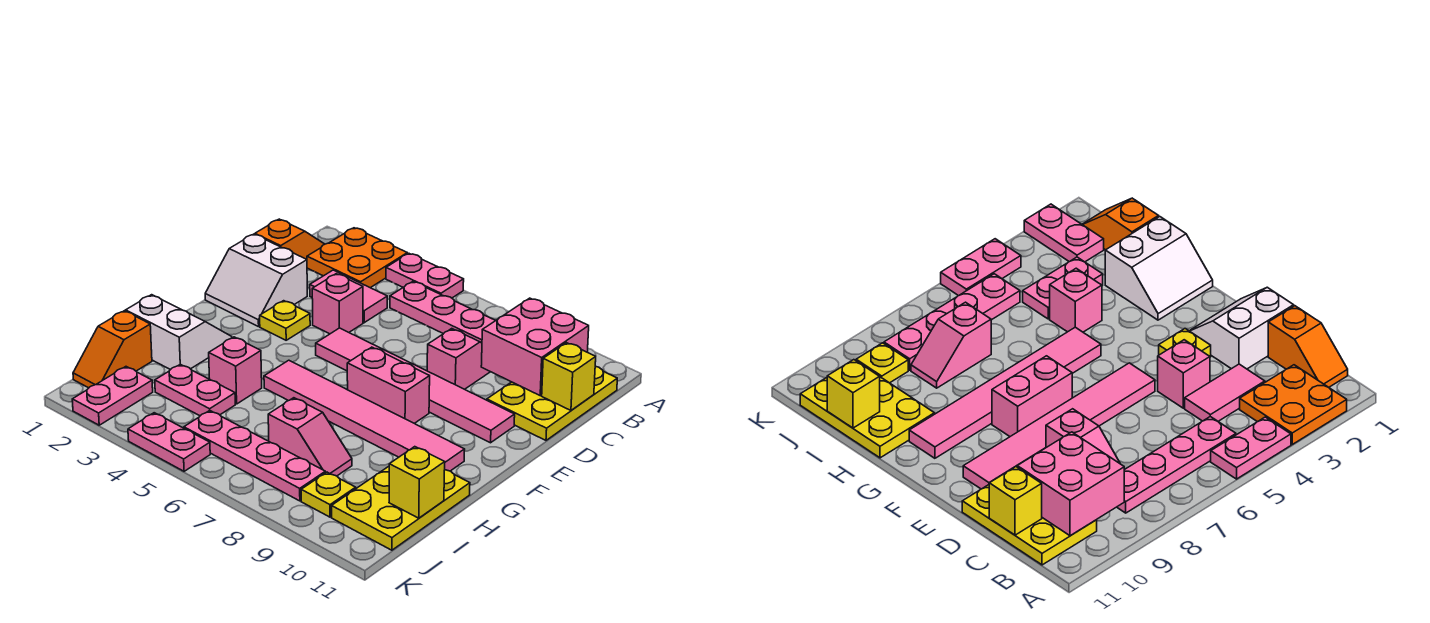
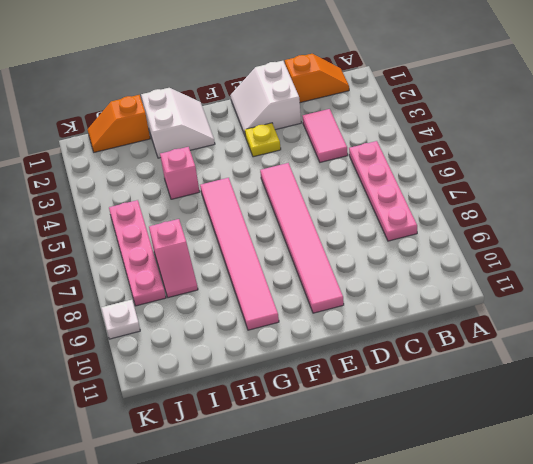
white plate K9 level 1 -> none
none -> orange plate A2:B3 level 1
none -> pink plate A4:A5 level 1
none -> yellow plate B10:D11 level 1

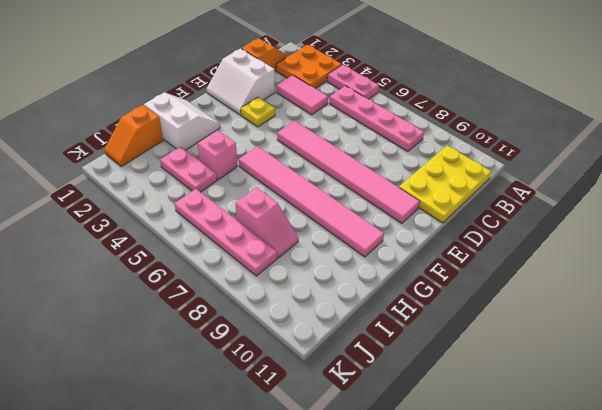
none -> pink slope C8:D8 level 1 top D
none -> pink brick D4 level 1
none -> pink brick F7:F8 level 1

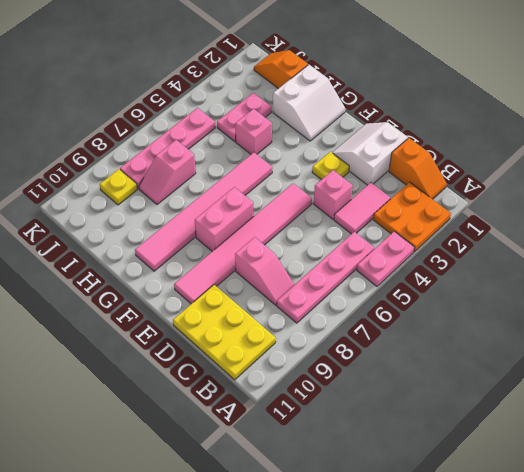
none -> yellow plate H10:J11 level 1
none -> pink plate J2:K2 level 1
none -> pink plate K4:K5 level 1

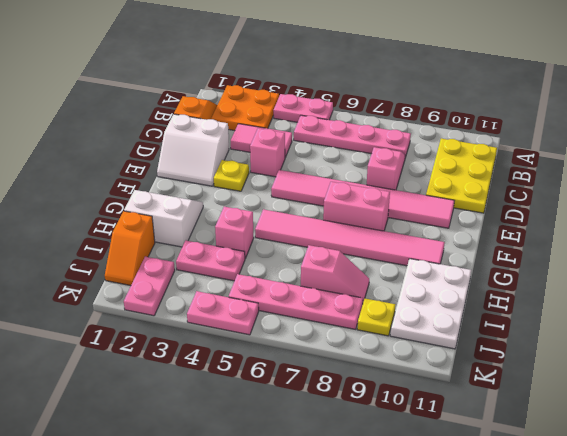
white plate H10:J11 level 1 -> yellow plate H10:J11 level 1
none -> pink brick B9:C10 level 2
none -> yellow brick C11 level 2
none -> yellow brick I11 level 2

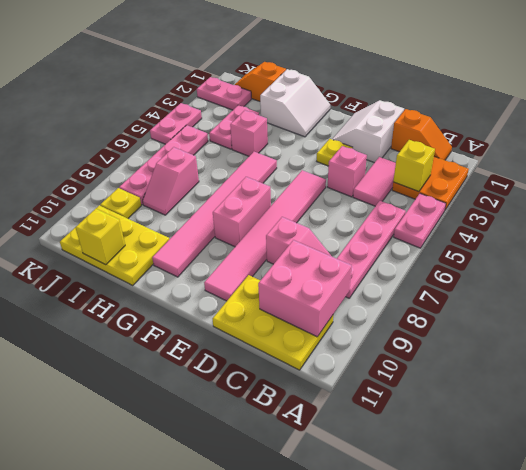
yellow brick B3 level 2 -> yellow brick C11 level 2

